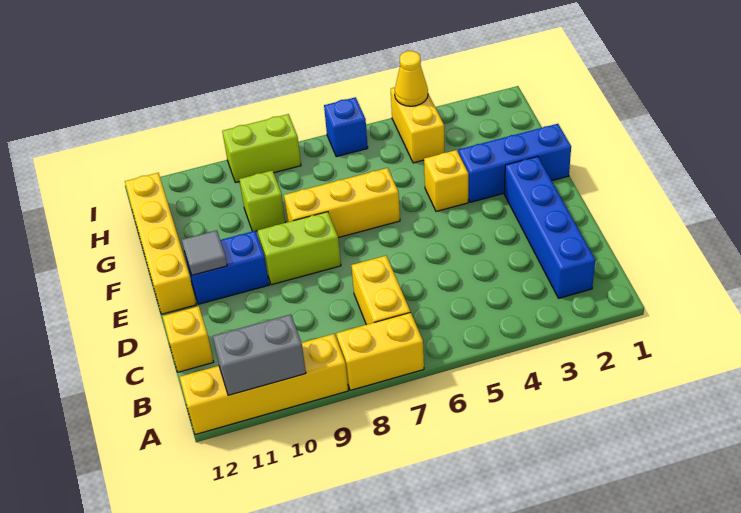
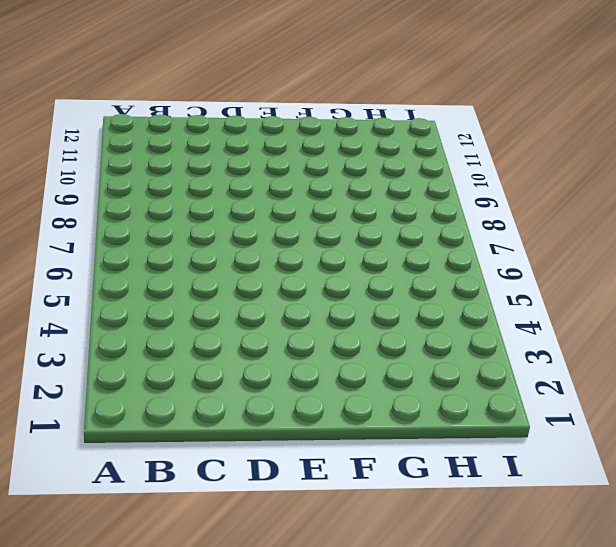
none -> yellow brick A7:A8 level 1
none -> yellow brick A9:A12 level 1
none -> blue brick B2:E2 level 1

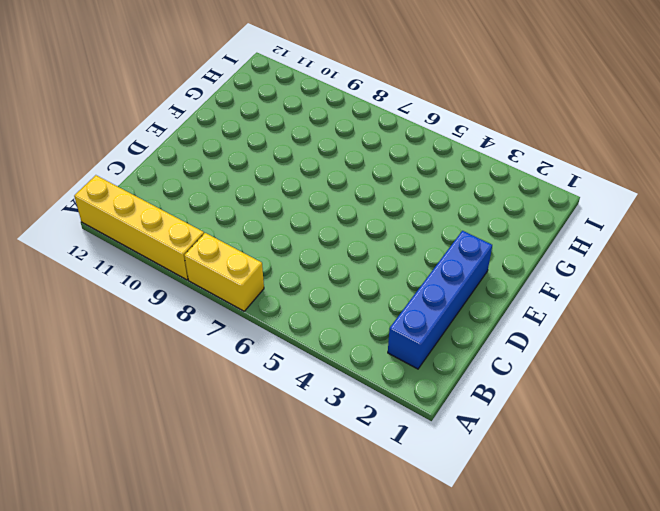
none -> yellow brick B7:C7 level 1
none -> yellow brick C12 level 1
none -> lime brick E8:E9 level 1

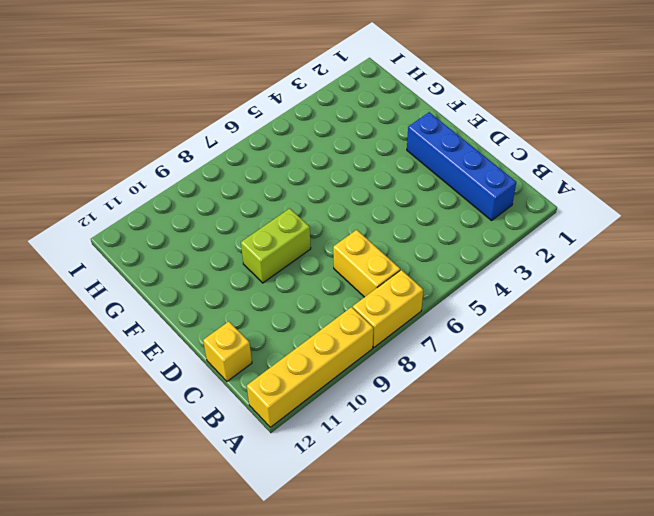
none -> blue brick E10:E11 level 1
none -> yellow brick E12:H12 level 1
none -> blue brick F1:F3 level 1

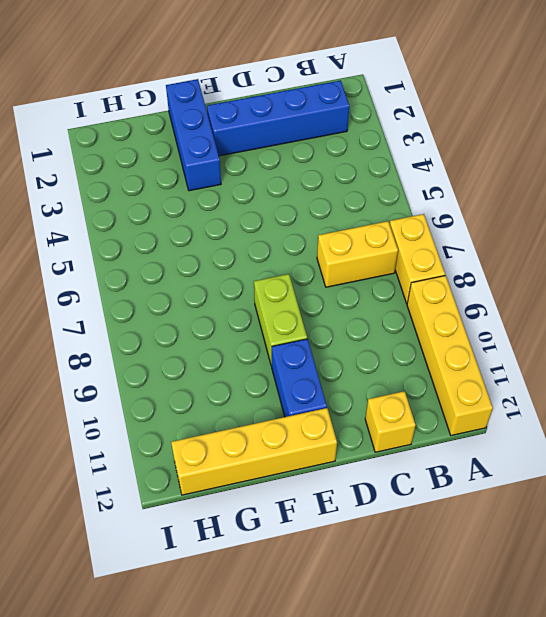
none -> yellow brick F4 level 1
none -> yellow brick F6:F8 level 1
none -> lime brick G9 level 1

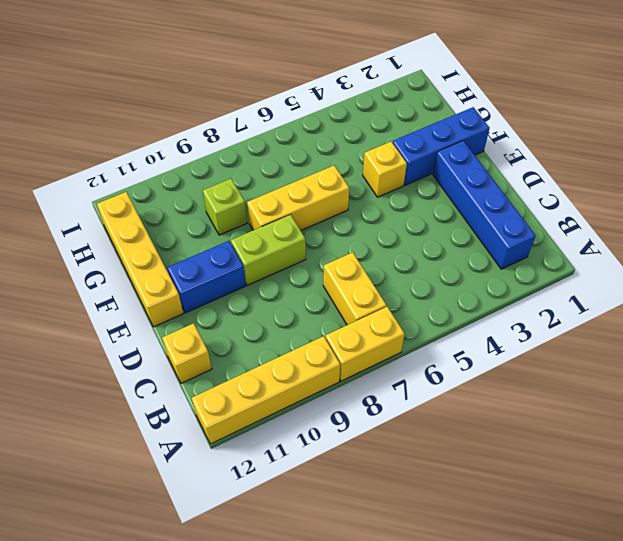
none -> yellow brick H4:I4 level 1
none -> blue brick I6 level 1
none -> lime brick I8:I9 level 1

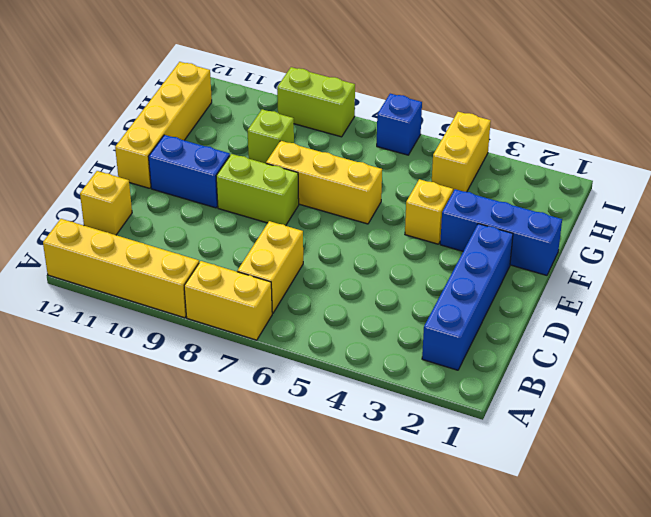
none -> grey brick A10:A11 level 2
none -> grey tile E11 level 2
none -> yellow cone I4 level 2

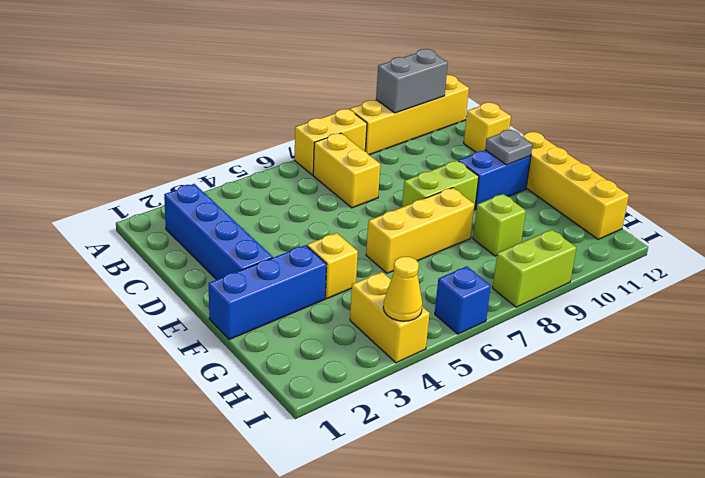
grey plate E11 level 2 -> grey tile E11 level 2

